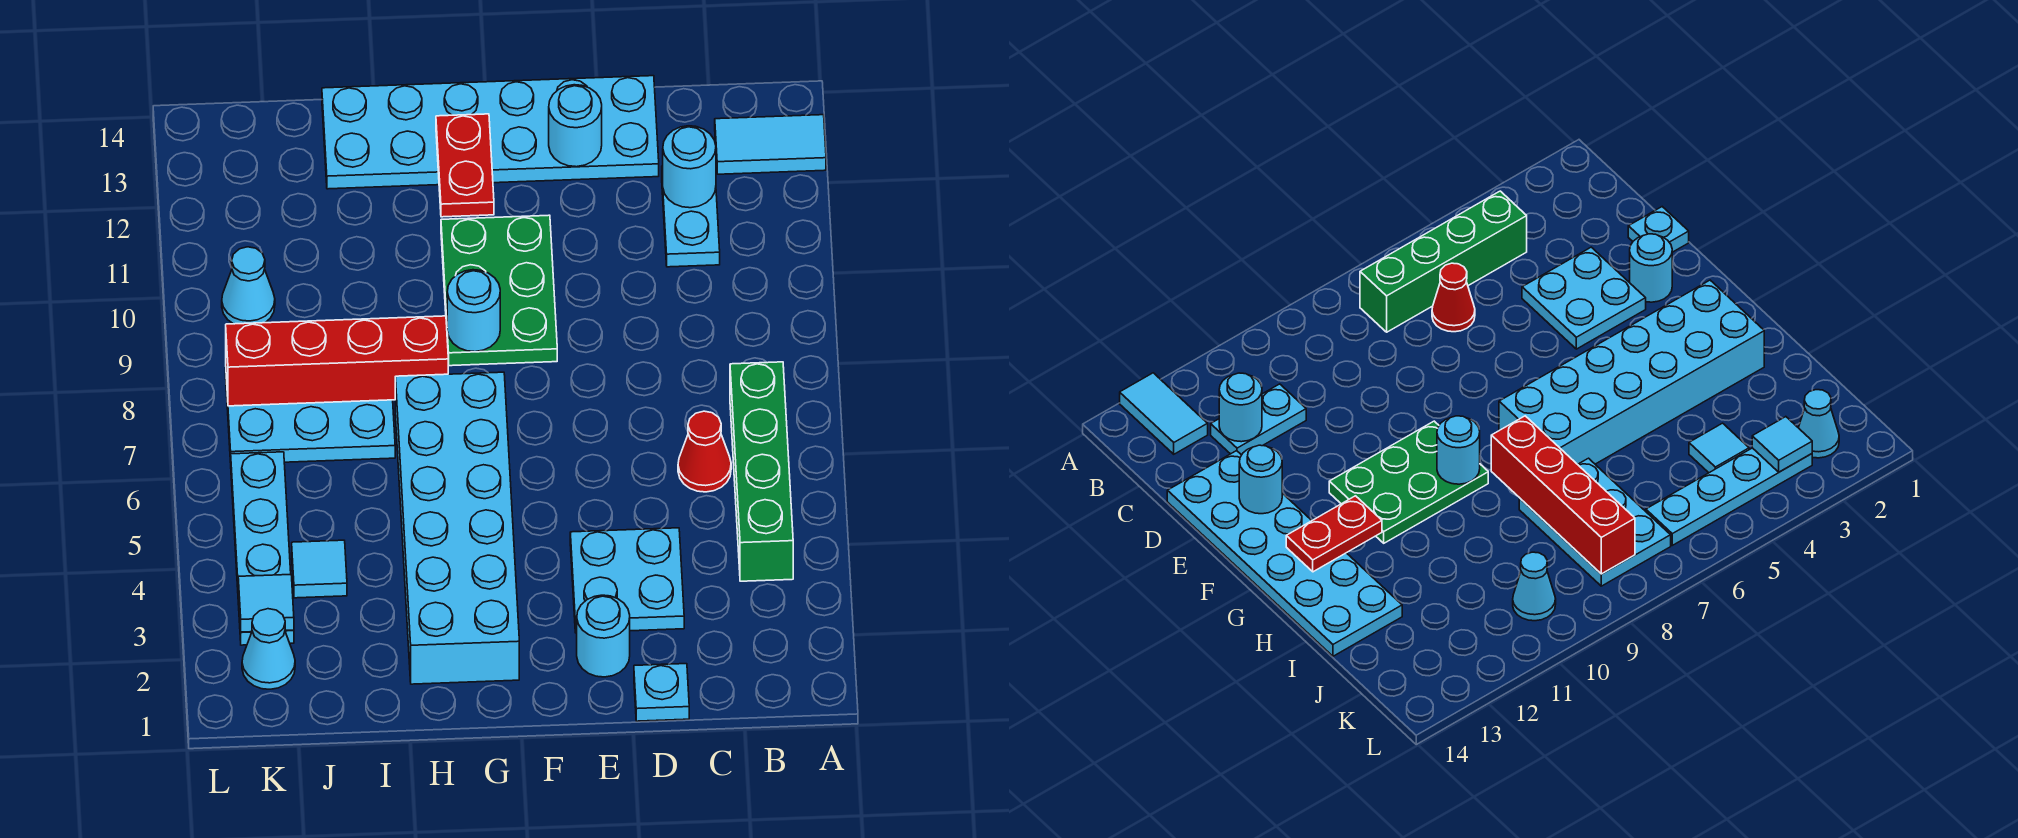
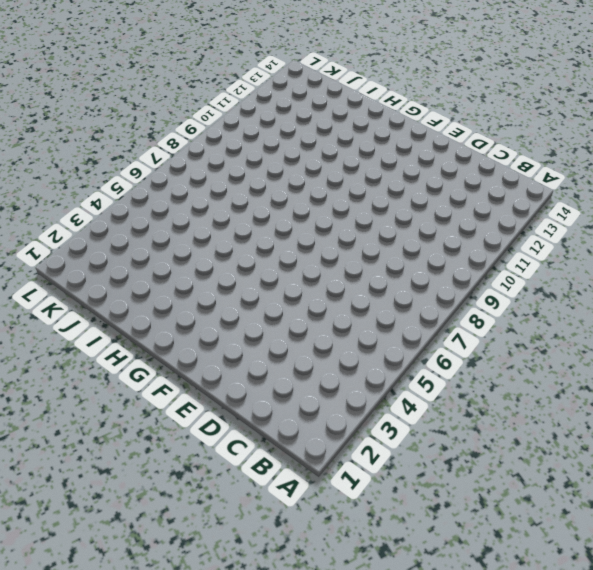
none -> cyan tile A13:B13 level 1
none -> green brick B4:B7 level 1
none -> red cone C6 level 1

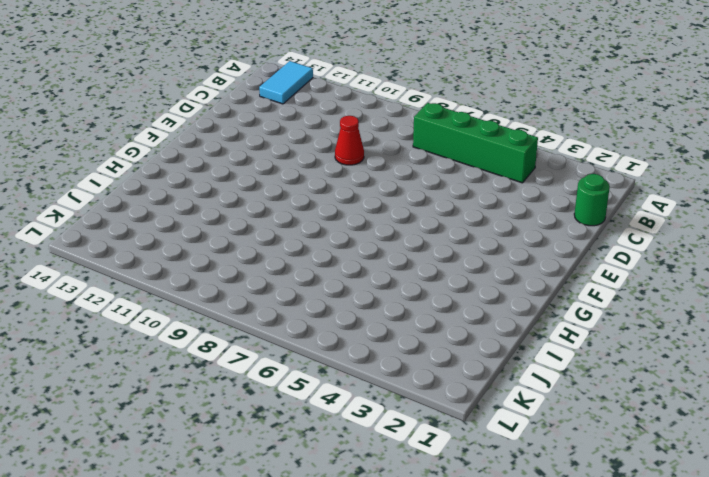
green round brick C1 level 1 -> none
red cone D9 level 1 -> red cone C6 level 1
none -> cyan plate C11:C12 level 1
none -> cyan plate D1 level 1
none -> cyan plate D3:E4 level 1

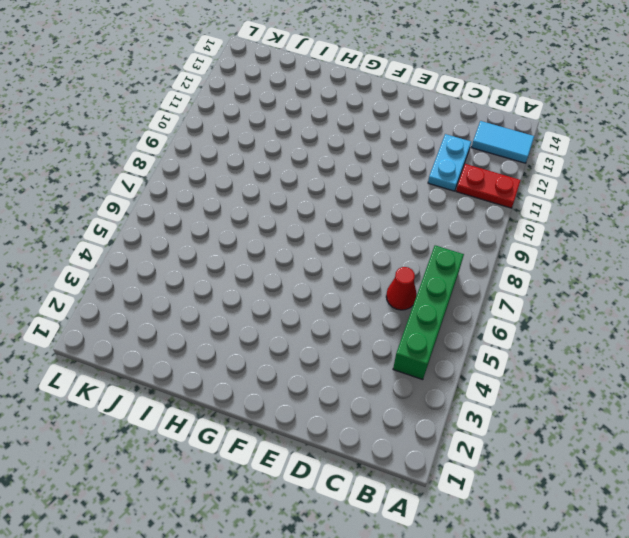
red plate A11:B11 level 1 -> red plate G12:G13 level 2
none -> cyan plate D1 level 1
none -> cyan plate D3:E4 level 1
none -> cyan plate D13:I14 level 1

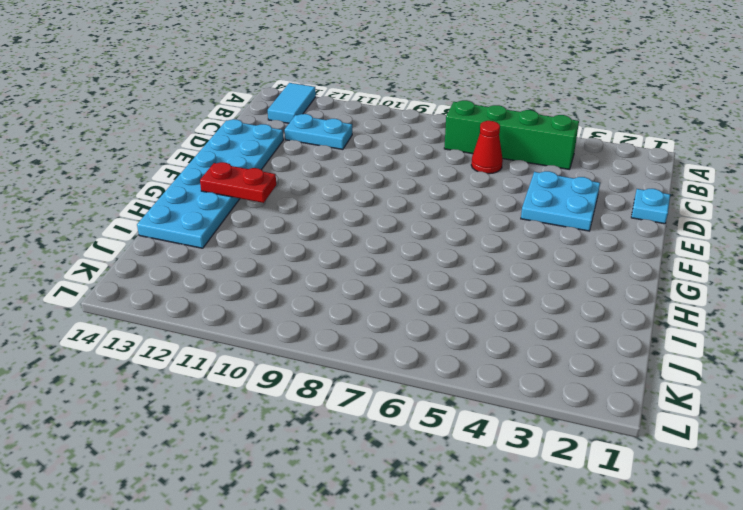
none -> cyan round brick E2 level 1
none -> green plate F9:G11 level 1
none -> cyan brick G2:H7 level 1

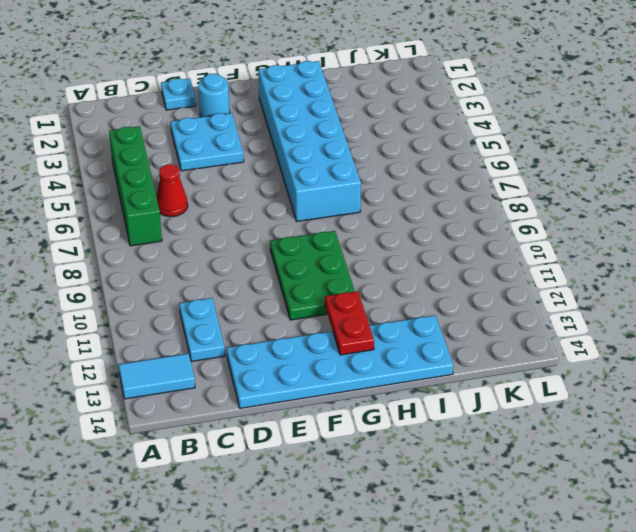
none -> cyan plate I7:K8 level 1
none -> cyan tile J4 level 1
none -> cyan cone K2 level 1

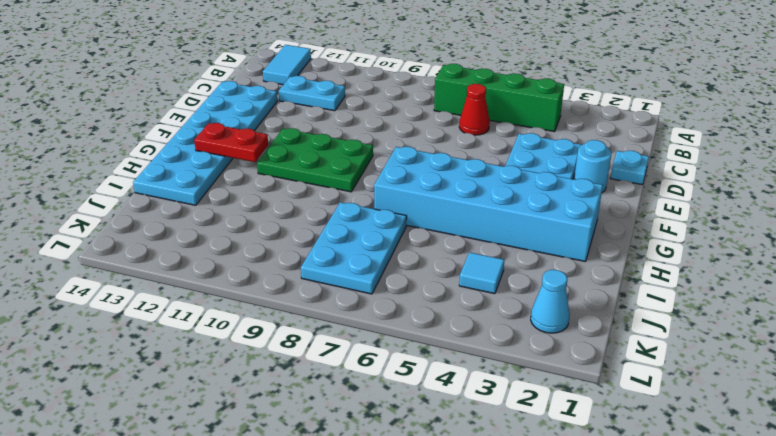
none -> cyan plate K3:K6 level 1
none -> cyan cone K10 level 1
none -> cyan round brick C12 level 2

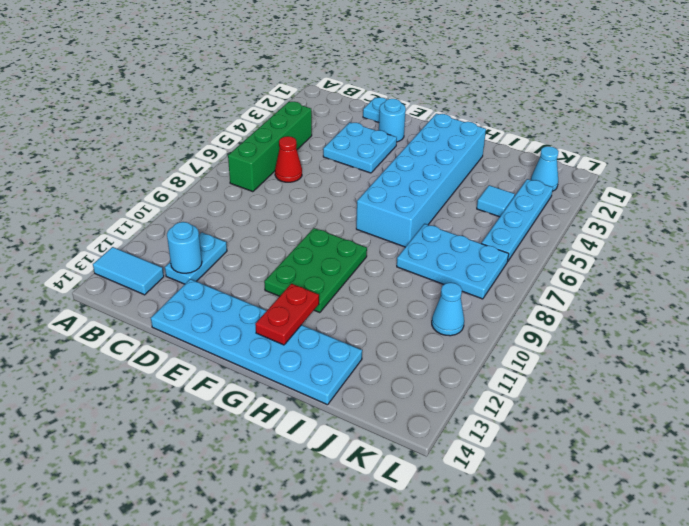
none -> cyan round brick E13 level 2
none -> cyan round brick G9 level 2
none -> red brick H8:K8 level 2

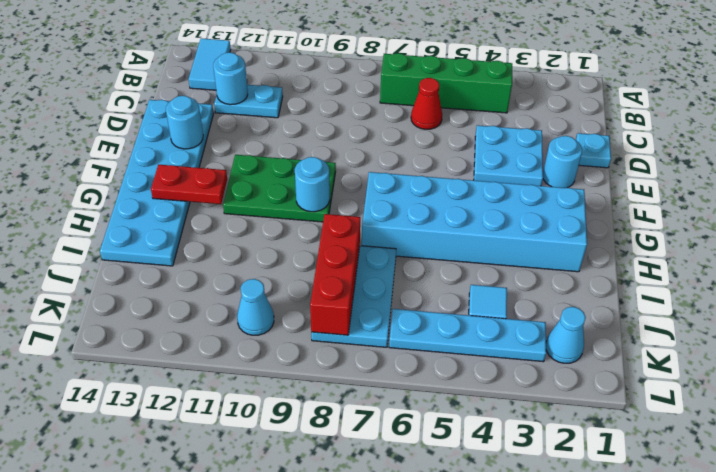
red brick I8:K8 level 2 -> red brick H8:K8 level 2
none -> cyan tile K3 level 2

